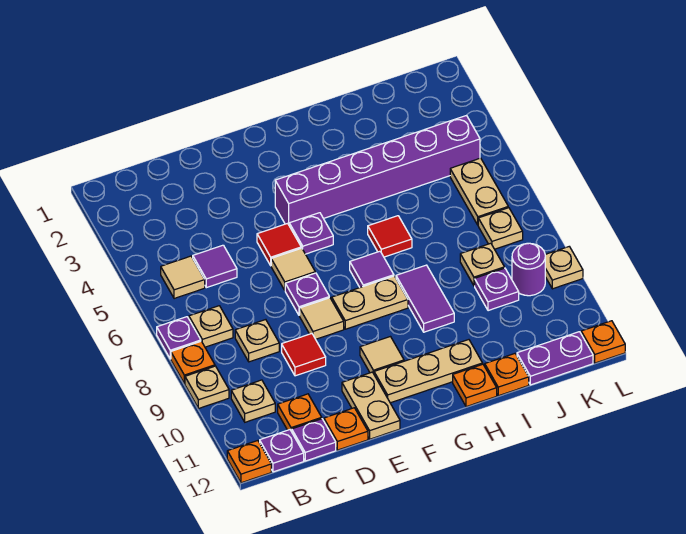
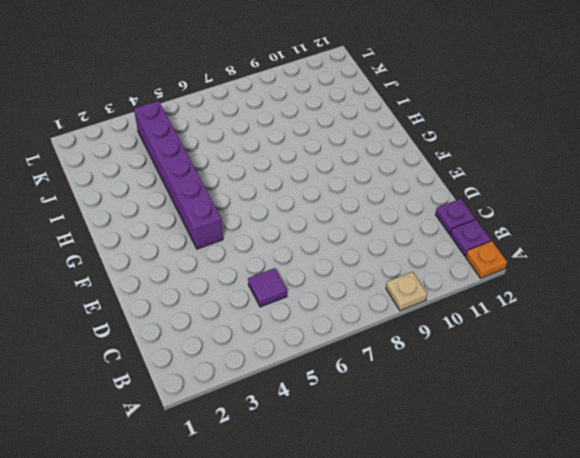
none -> purple plate A7 level 1
none -> orange plate A8 level 1
none -> tan tile B5 level 1
none -> tan plate B7 level 1

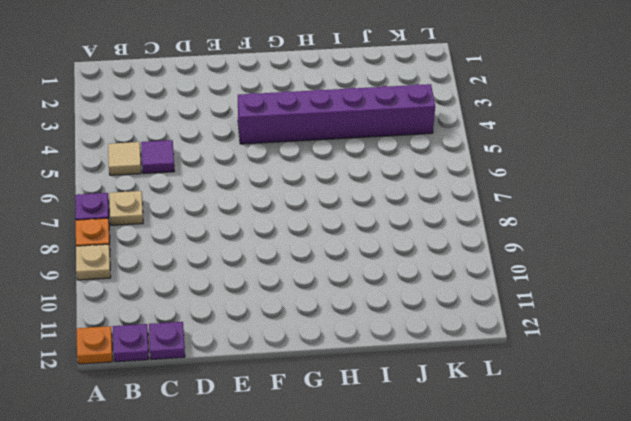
none -> tan plate B10 level 1
none -> tan plate C8 level 1
none -> orange plate C11 level 1
none -> red tile D9 level 1

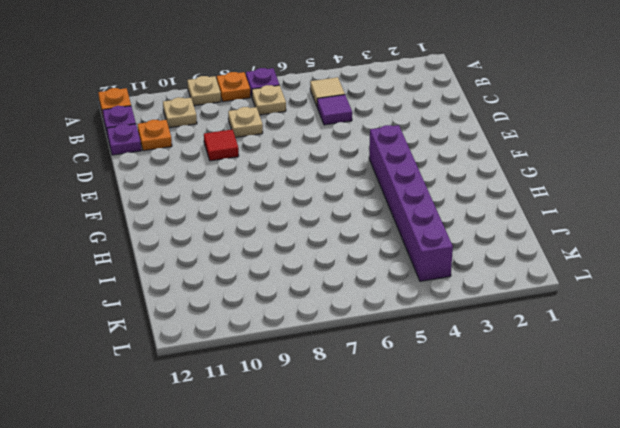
none -> orange plate D12 level 1
none -> red tile E5 level 1
none -> tan tile E6 level 1
none -> purple plate E7 level 1

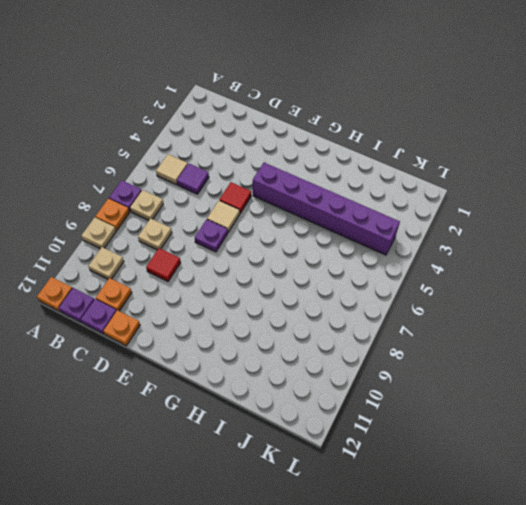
none -> tan tile E8 level 1
none -> tan plate E11:E12 level 1
none -> purple plate F5 level 1
none -> tan plate F8:G8 level 1

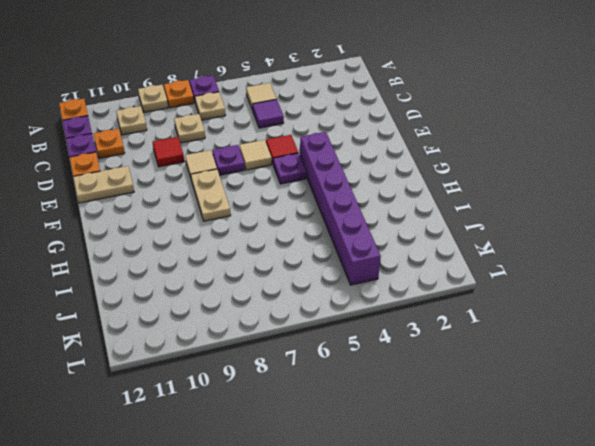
none -> tan tile F10 level 1
none -> tan plate F11:H11 level 1
none -> purple tile G7 level 1
none -> red tile H6 level 1

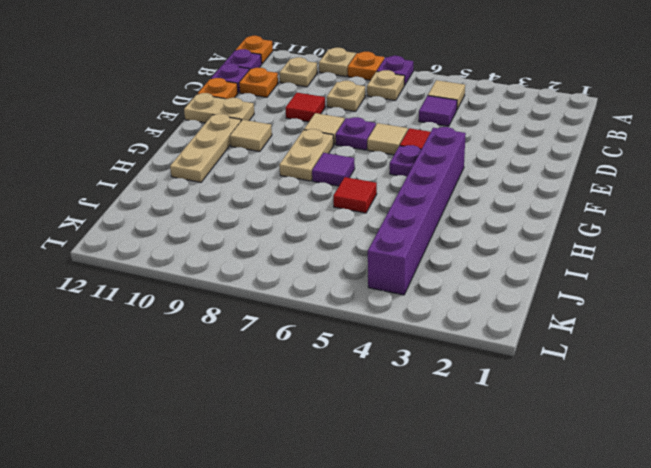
none -> purple tile H8:H9 level 1
none -> orange plate H12 level 1
none -> orange plate I12 level 1
none -> tan plate J8 level 1

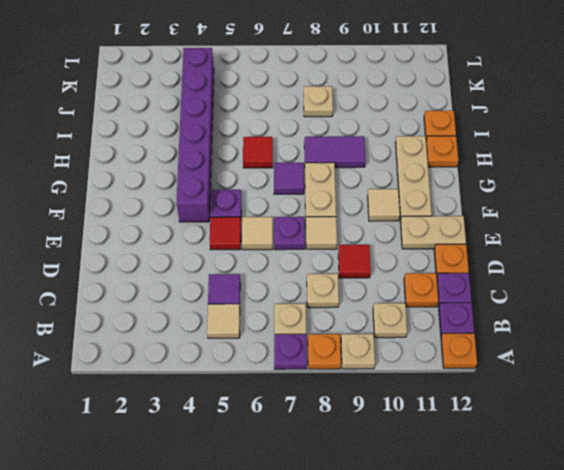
none -> purple plate J9 level 1
none -> purple plate J12:K12 level 1
none -> tan plate K5:K6 level 1
none -> tan plate K7 level 1

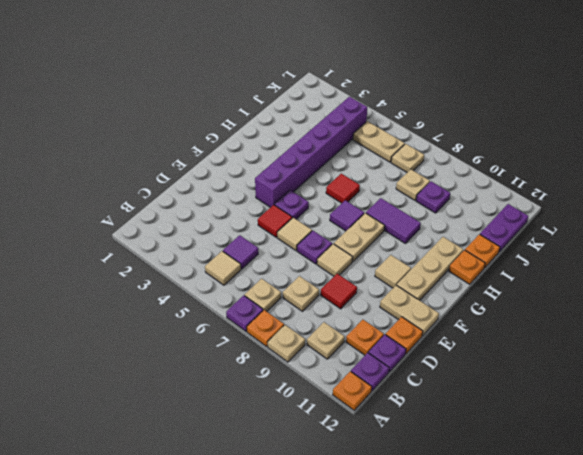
none -> purple round brick K9 level 1
none -> tan plate L9 level 1
none -> orange plate L12 level 1

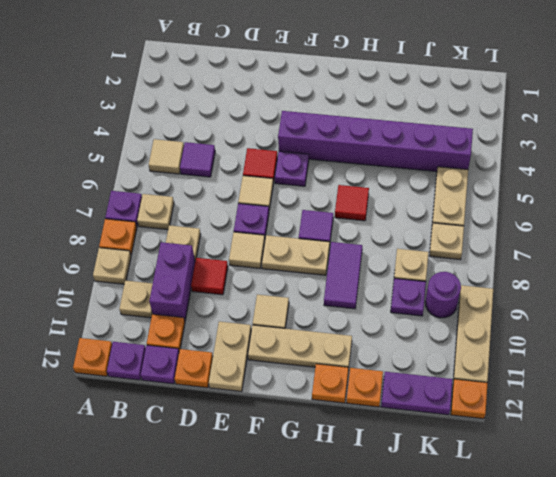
purple brick C9:C10 level 1 -> none
tan plate L9:L11 level 1 -> tan plate L9 level 1

